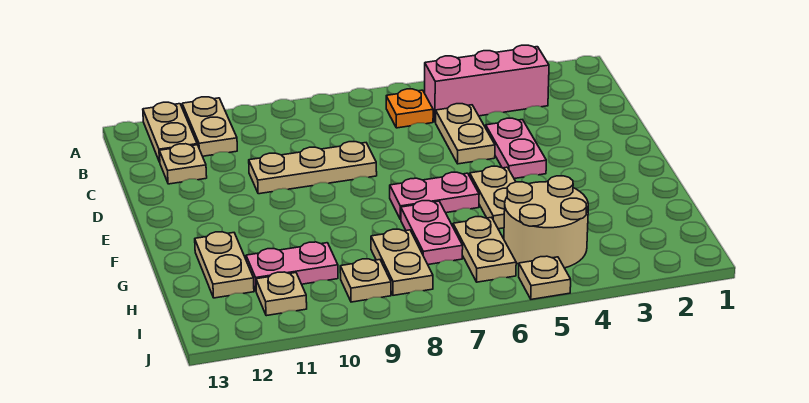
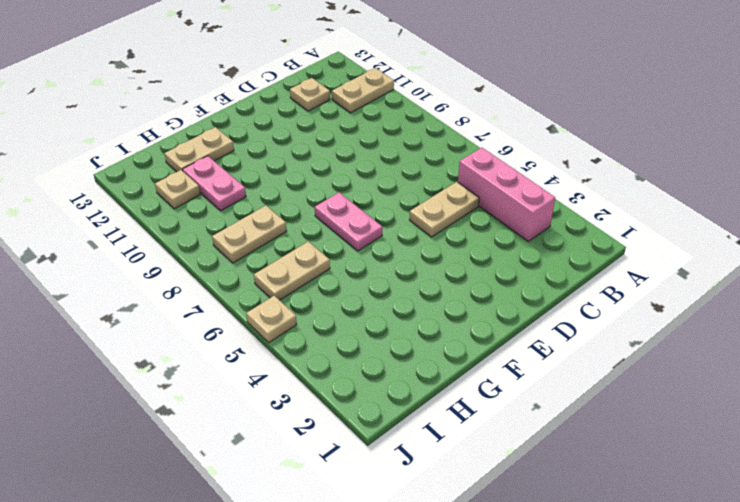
none -> tan plate A12:B12 level 1
none -> orange plate B6 level 1
none -> pink plate D4:E4 level 1

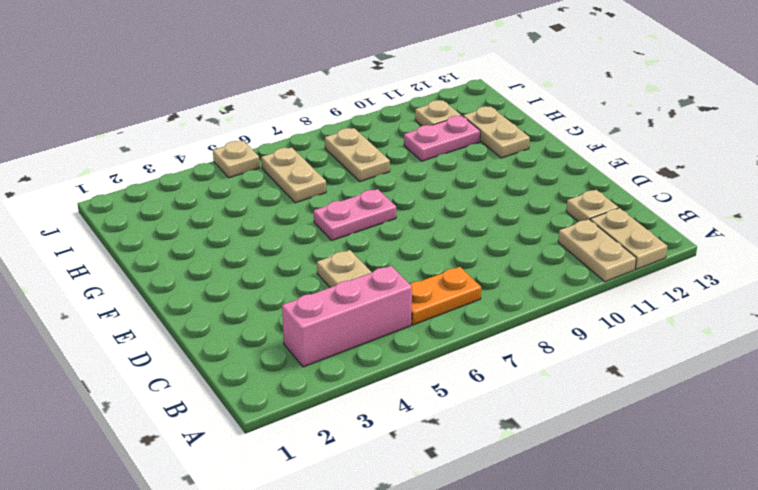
orange plate B6:B7 level 1 -> orange plate B6 level 1
none -> pink plate D4:E4 level 1
none -> tan plate D8:D10 level 1
none -> tan plate F5:G5 level 1

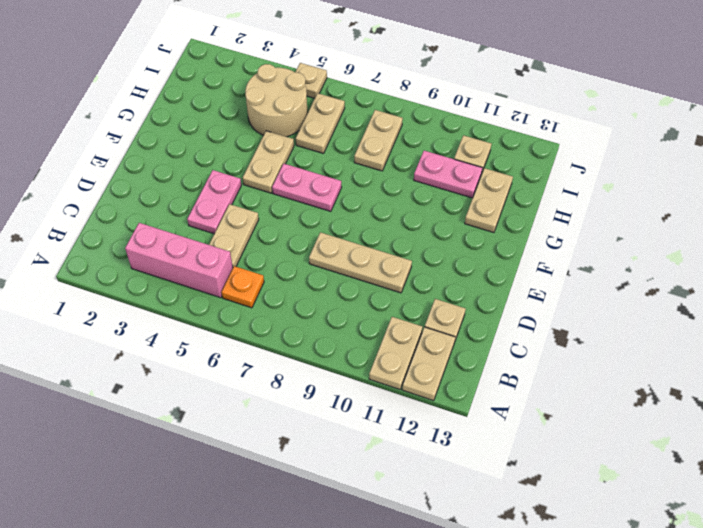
none -> pink plate G7:H7 level 1
none -> tan plate I9 level 1

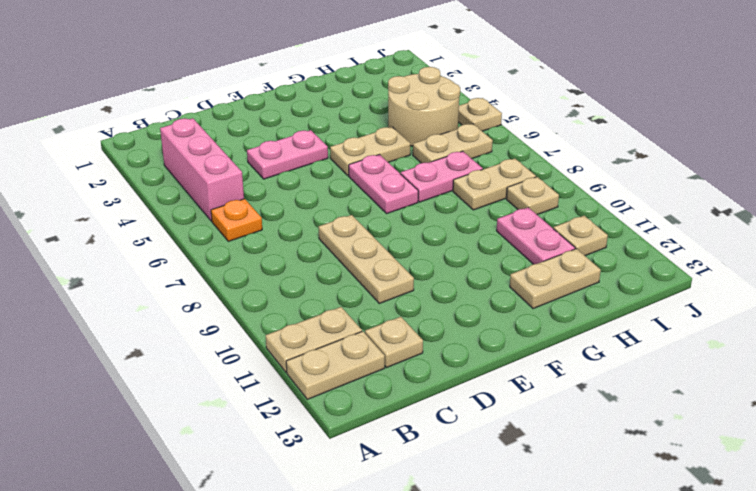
none -> tan plate C5:D5 level 1

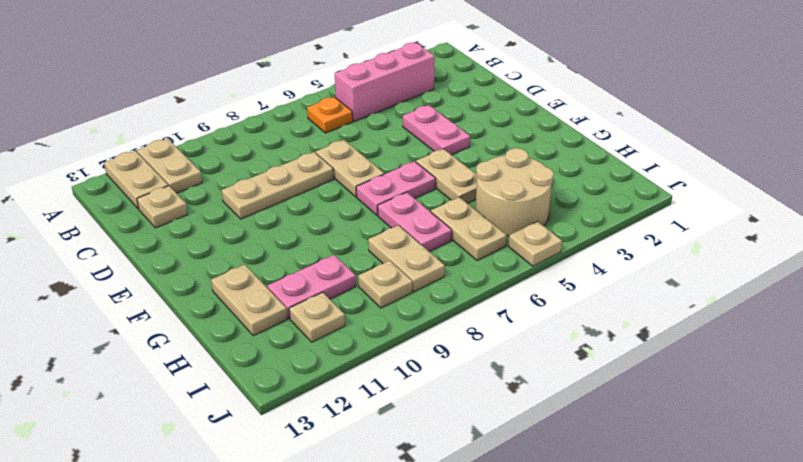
tan plate D7:E7 level 1 -> tan plate C5:D5 level 1

